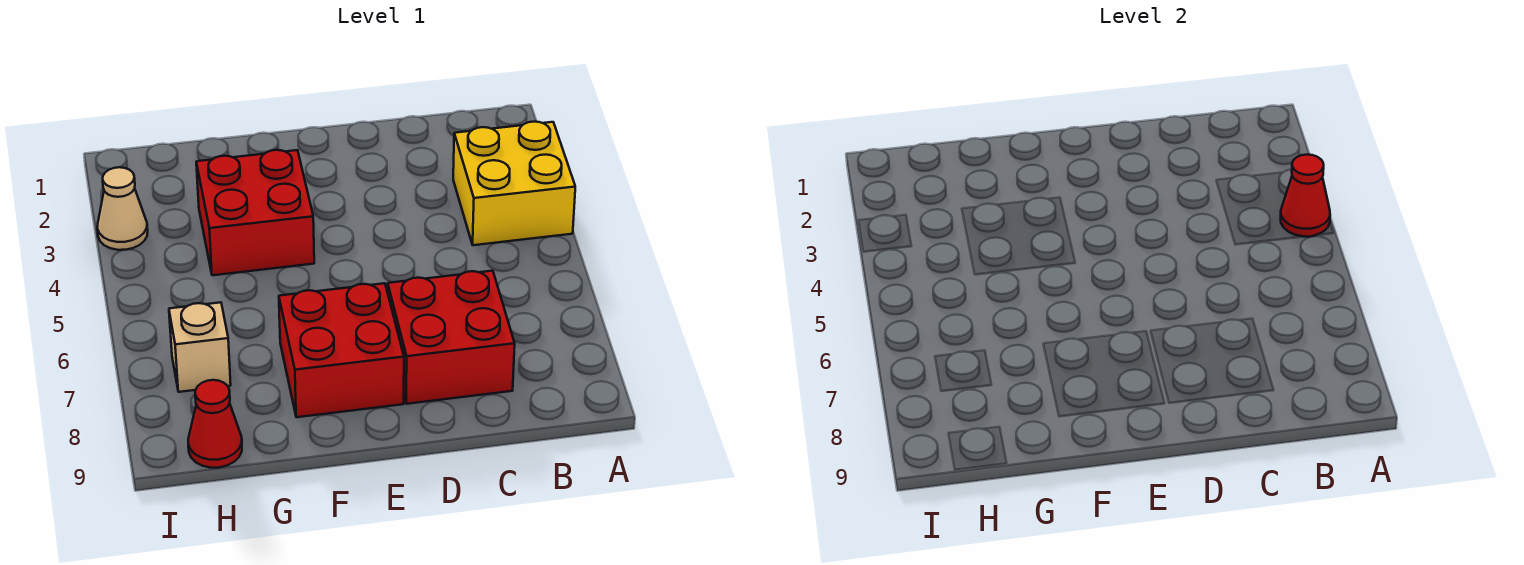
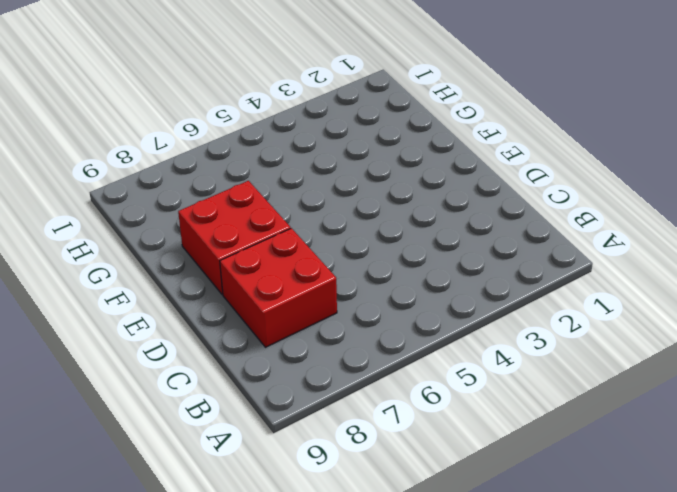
none -> yellow brick A3:B4 level 1
none -> red brick F3:G4 level 1

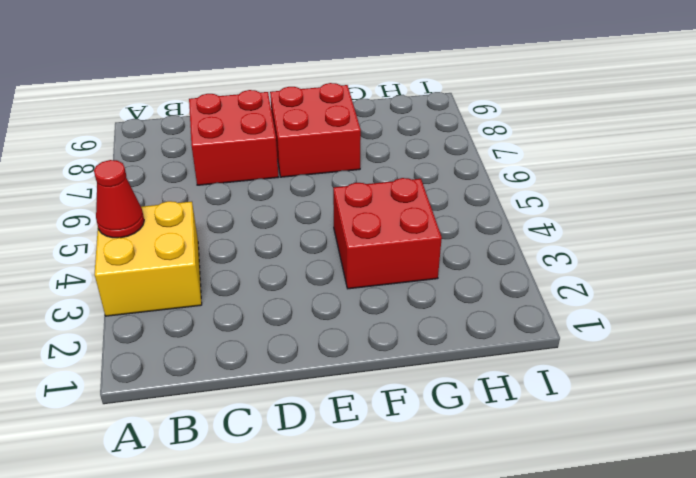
none -> tan brick H7 level 1
none -> red cone H9 level 1

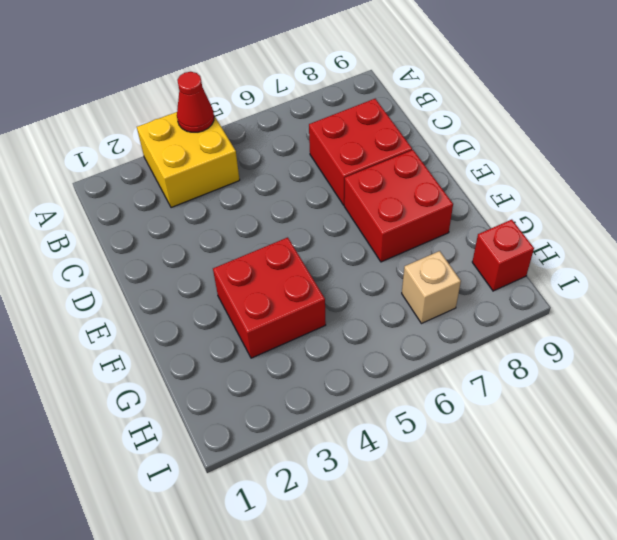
red brick H9 level 1 -> red cone H9 level 1
none -> tan cone I3 level 1

